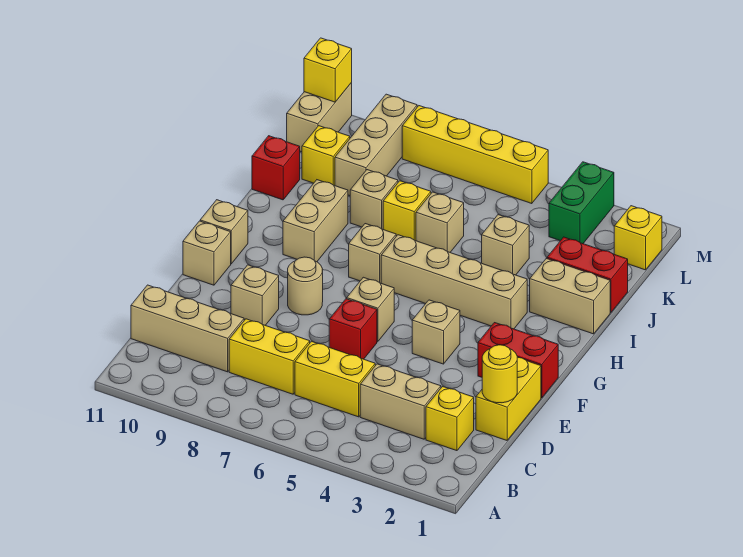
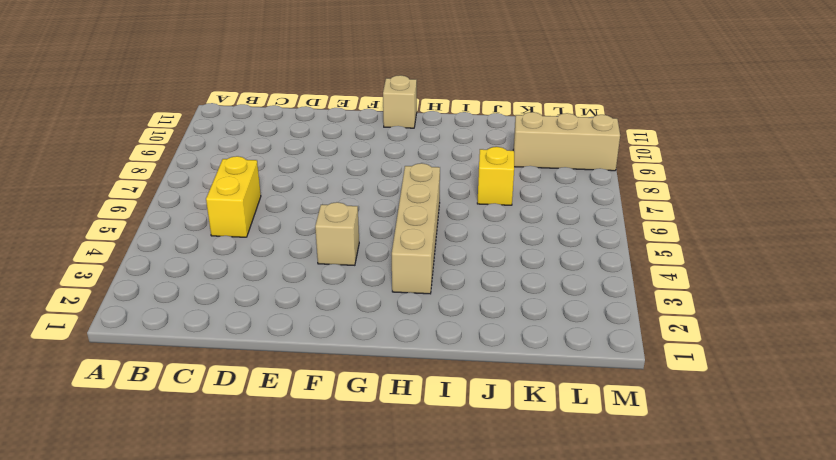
none -> yellow brick C2 level 1
none -> tan brick C3:C4 level 1
none -> yellow brick C7:C8 level 1
none -> tan brick C9:C11 level 1

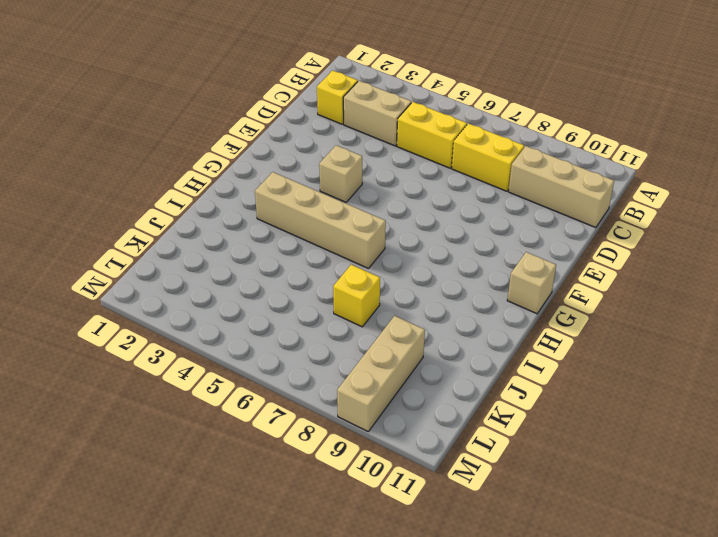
none -> yellow brick D1:E1 level 1
none -> red brick E6 level 1
none -> tan brick E9 level 1
none -> red brick F1:F2 level 1

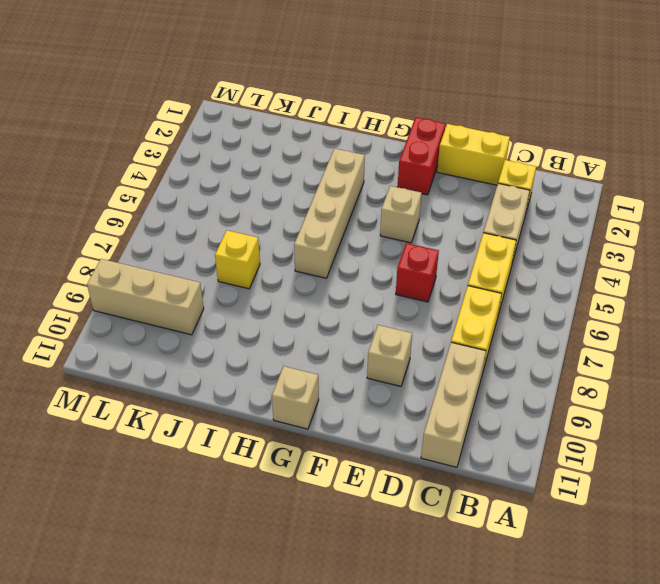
none -> tan brick F6 level 1
none -> tan round brick F8 level 1
none -> tan brick F11 level 1
none -> tan brick H7 level 1

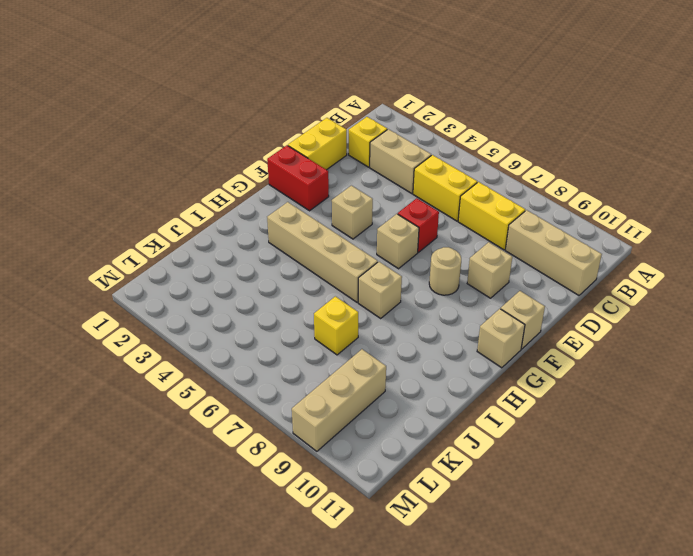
none -> tan brick H9:I9 level 1
none -> tan brick I1:I2 level 1
none -> red brick J1:J2 level 1
none -> tan brick J4 level 1

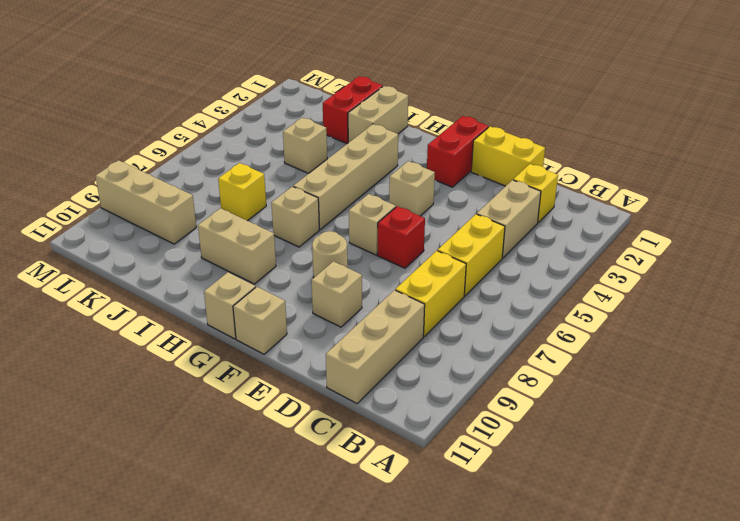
none -> tan brick J6 level 1
none -> tan brick J8 level 1
none -> red brick J11 level 1
none -> yellow brick K10 level 1

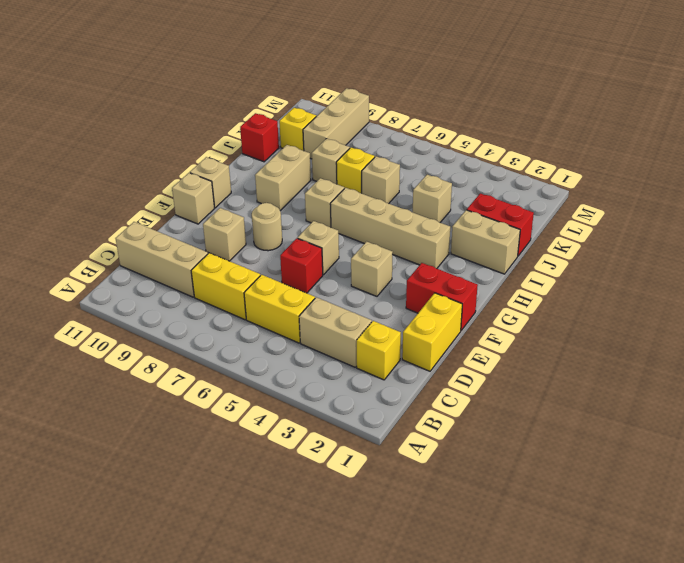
none -> yellow brick L1 level 1
none -> green brick L3:M3 level 1
none -> tan brick L11:M11 level 1
none -> yellow brick M5:M8 level 1

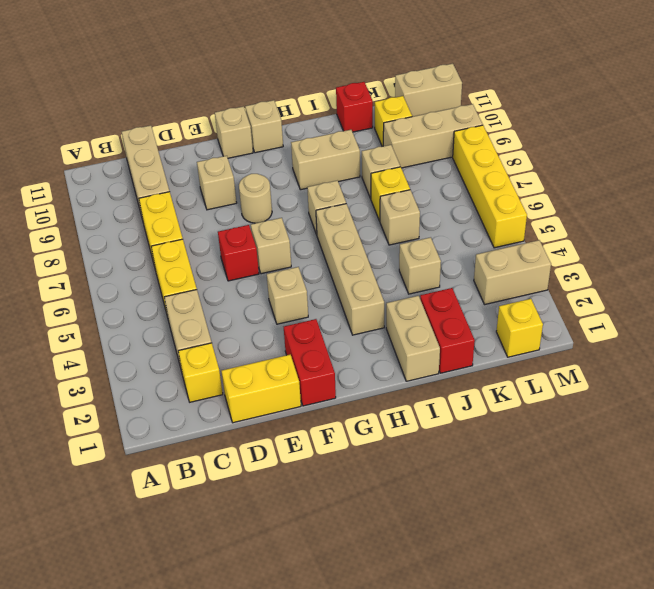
tan brick L3:M3 level 1 -> green brick L3:M3 level 1
none -> yellow round brick D1 level 2
none -> yellow brick M11 level 2

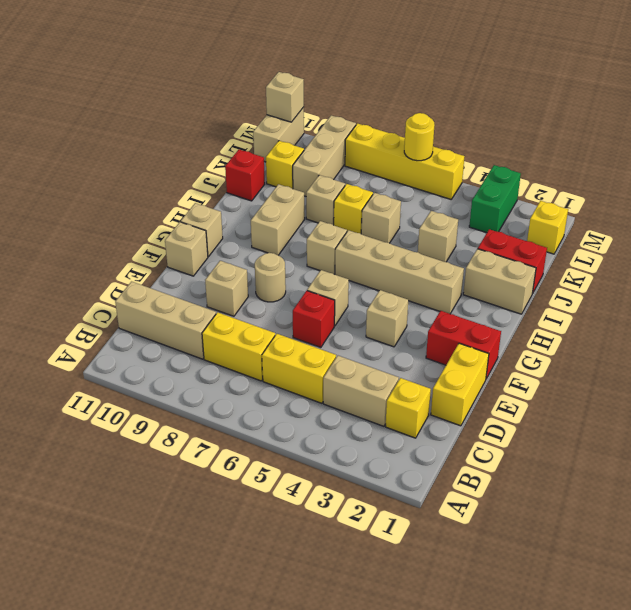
yellow round brick M6 level 2 -> yellow round brick D1 level 2
tan brick M11 level 2 -> yellow brick M11 level 2

